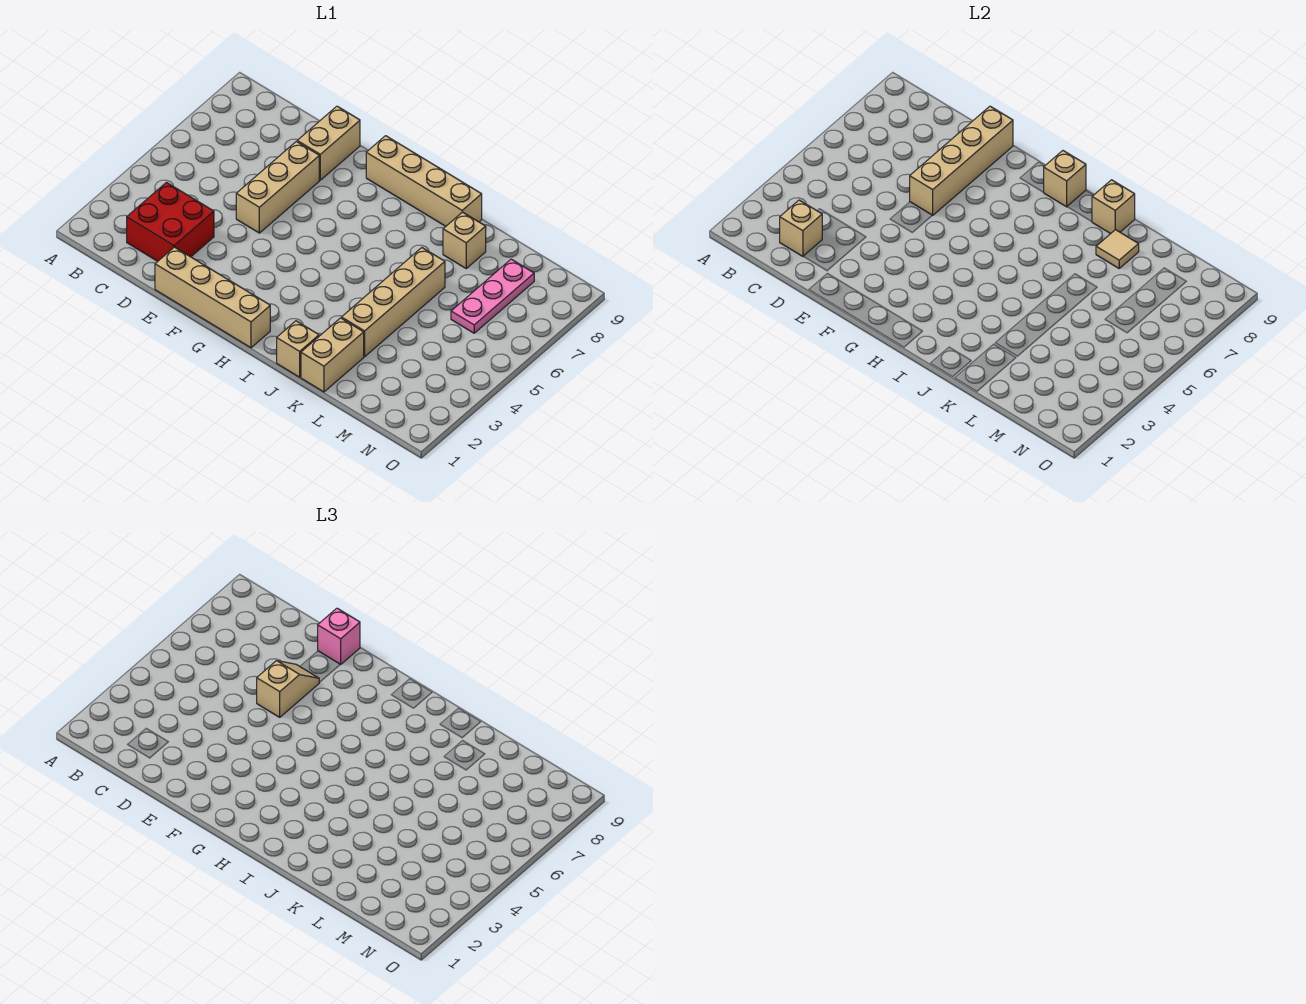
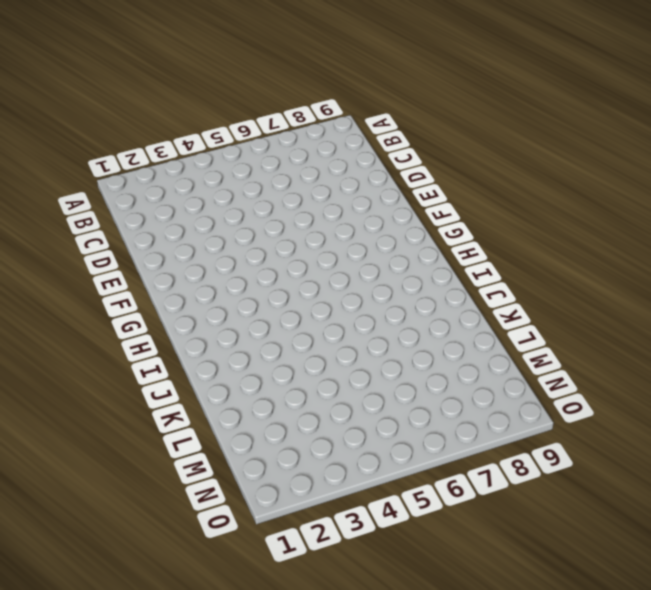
none -> red brick C2:D3 level 1
none -> tan brick E1:H1 level 1
none -> tan brick E5:E7 level 1

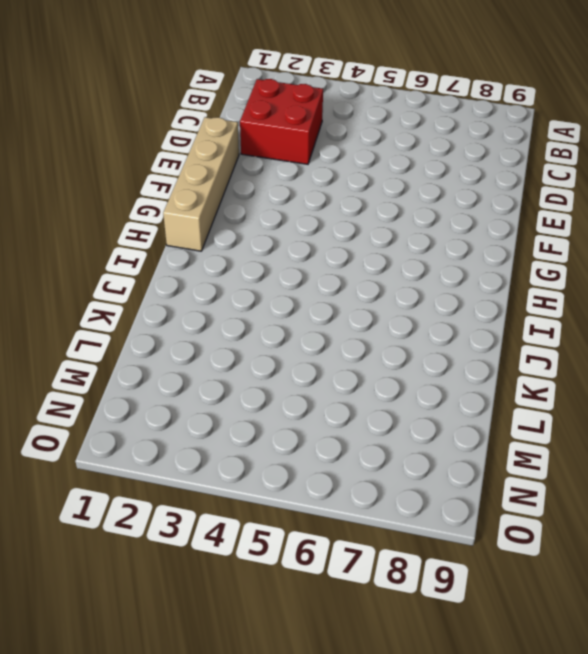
none -> tan brick E5:E7 level 1
none -> tan brick E8:E9 level 1
none -> tan brick G9:J9 level 1

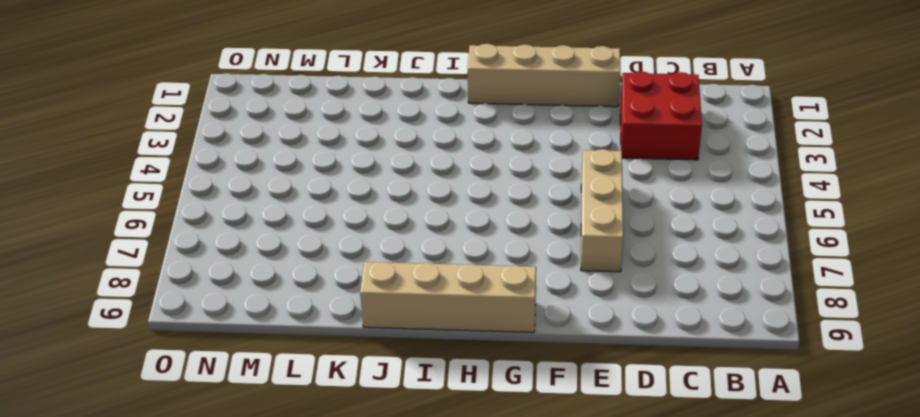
none -> tan brick E8:E9 level 1
none -> tan brick J1 level 1
none -> tan brick K1:K2 level 1

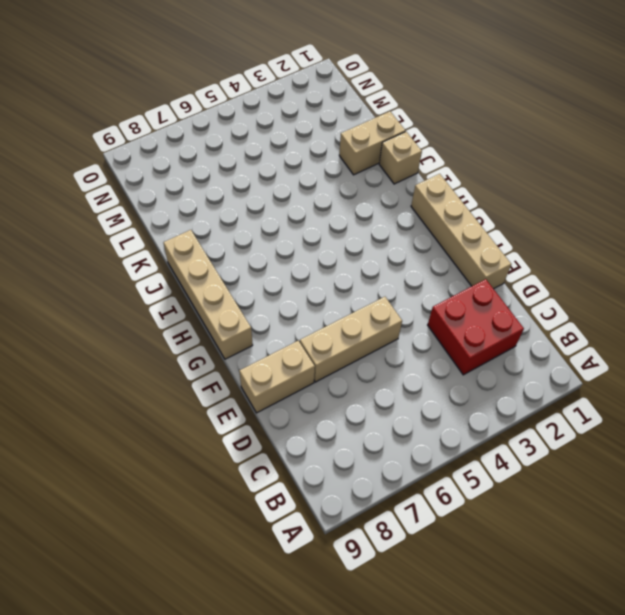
none -> tan brick K3:K6 level 1
none -> tan brick K8 level 1
none -> pink plate M6:M8 level 1

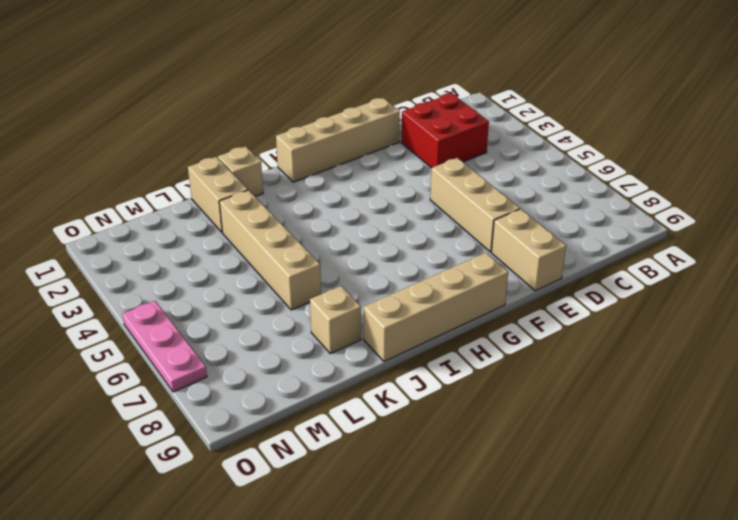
pink plate O5:O7 level 1 -> pink plate M6:M8 level 1
none -> tan brick C2 level 2
none -> tan brick E6:E9 level 2
none -> tan brick H9 level 2

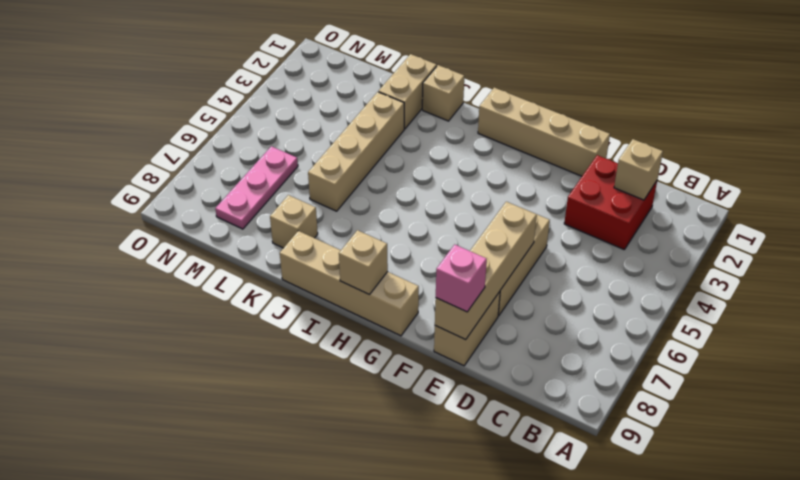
none -> tan brick J9 level 2
none -> tan tile K8 level 2
none -> tan slope E6:E7 level 3 top 6

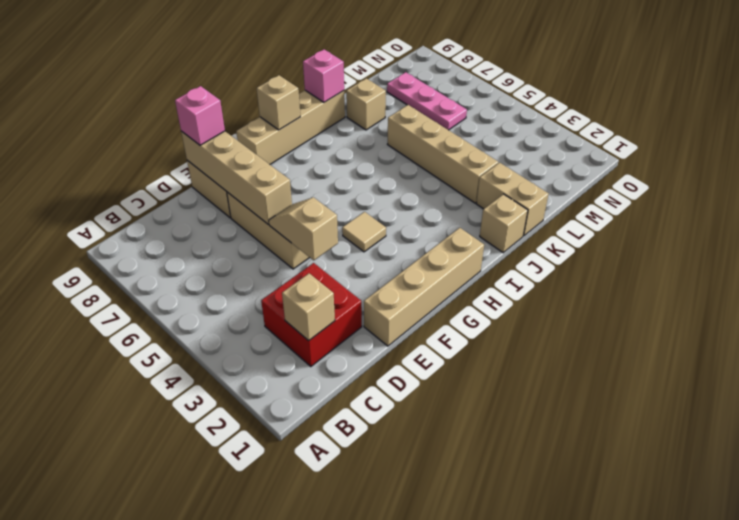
tan slope E4:E5 level 2 top 4 -> tan slope E6:E7 level 3 top 6
tan tile G4 level 1 -> tan tile K8 level 2
pink brick J9 level 2 -> tan brick J9 level 2

